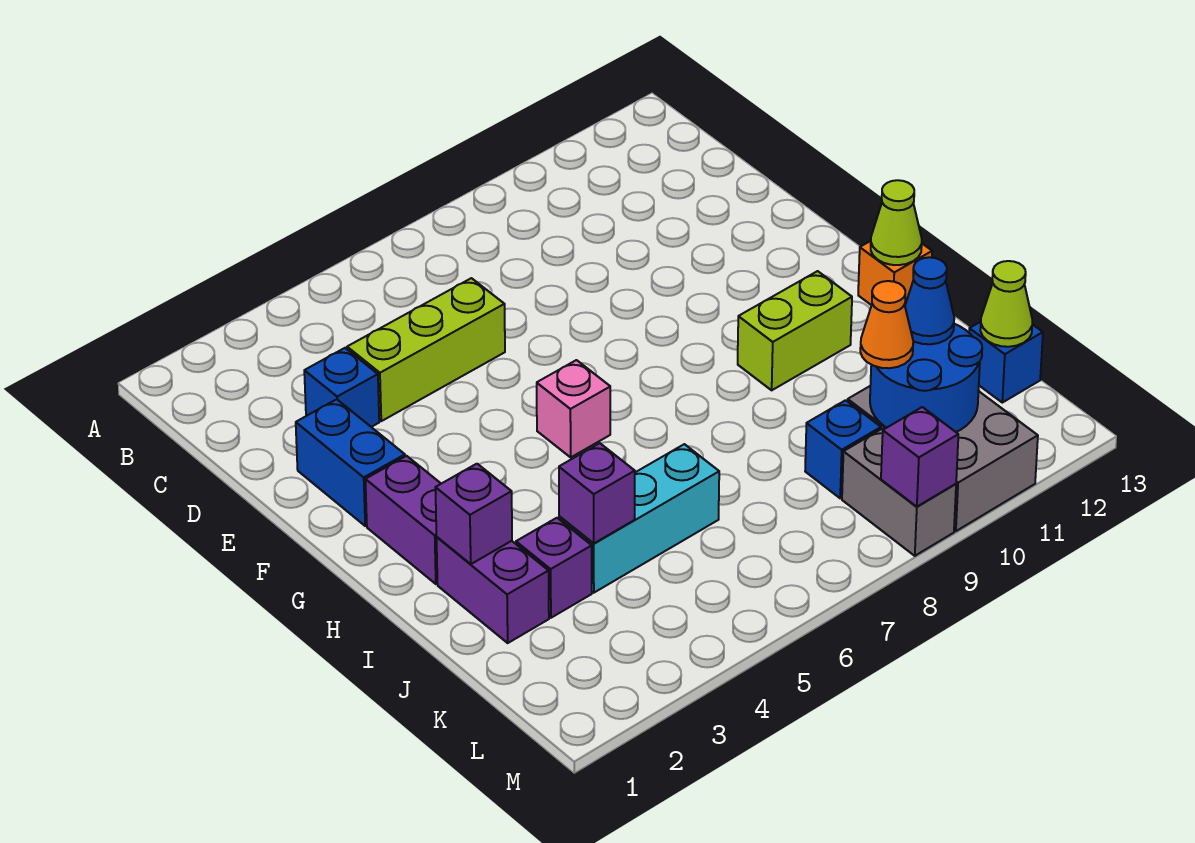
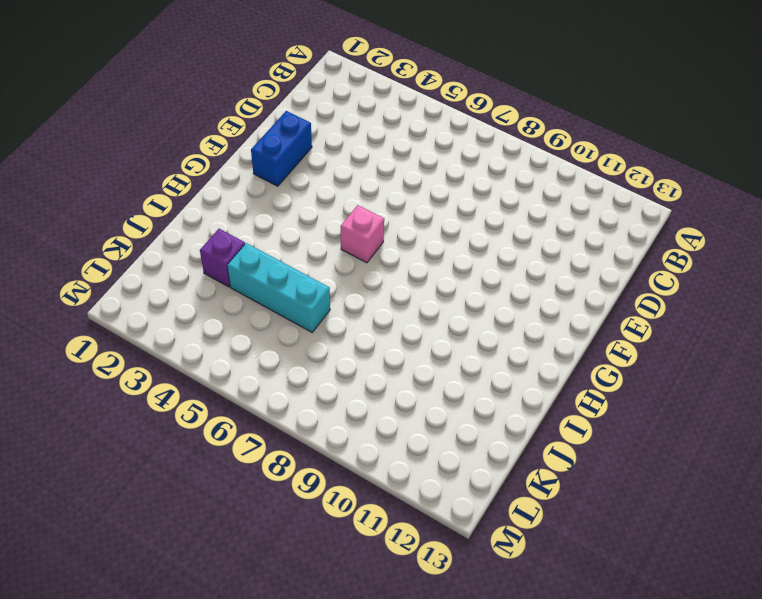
none -> blue brick D3 level 1
none -> lime brick D4:D6 level 1
none -> purple brick G2:H2 level 1

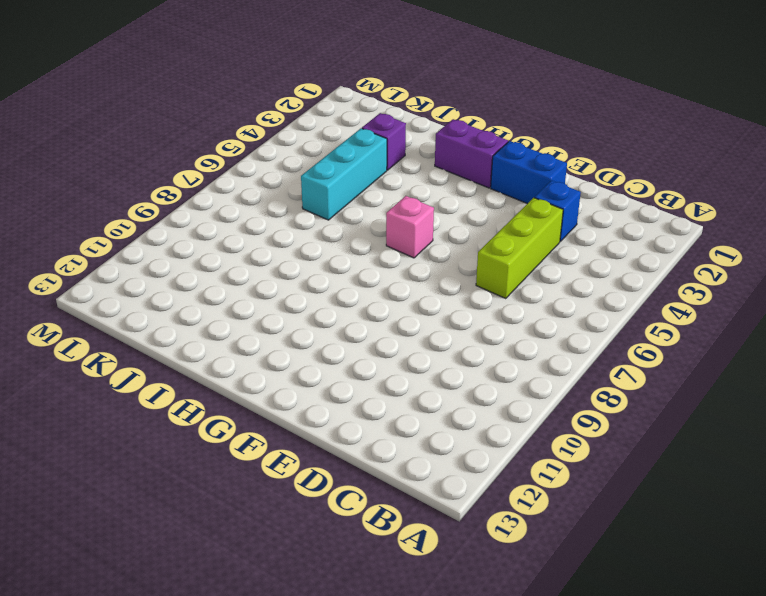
none -> lime brick H10:H11 level 1
none -> orange brick H13 level 1
none -> purple brick I2:J2 level 1

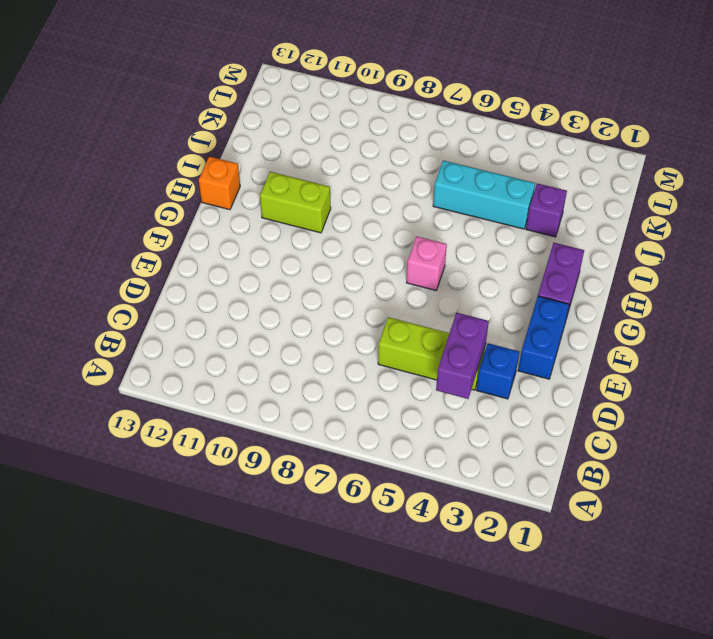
purple brick C4:D4 level 2 -> purple brick I2:J2 level 1
none -> blue brick K9 level 1
none -> grey brick K10:M11 level 1
none -> blue brick K13 level 1

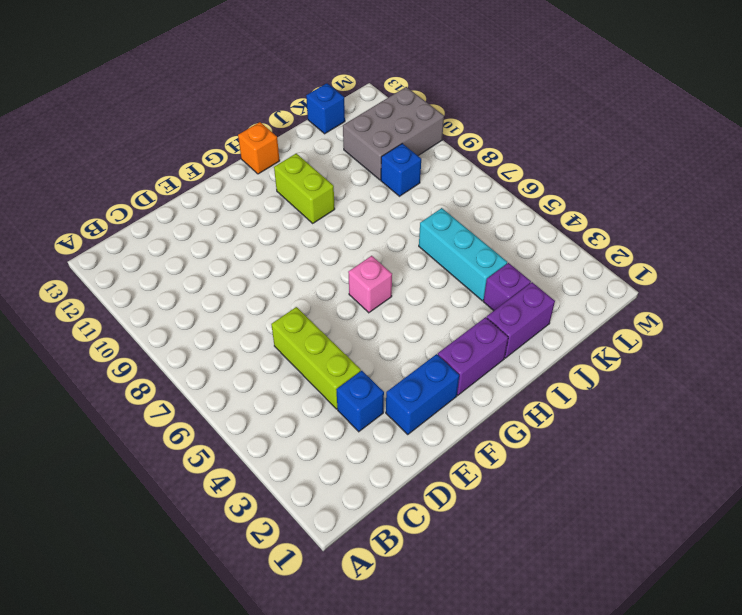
none -> grey brick L9:M9 level 1
none -> lime cone H13 level 2
none -> purple brick I2 level 2

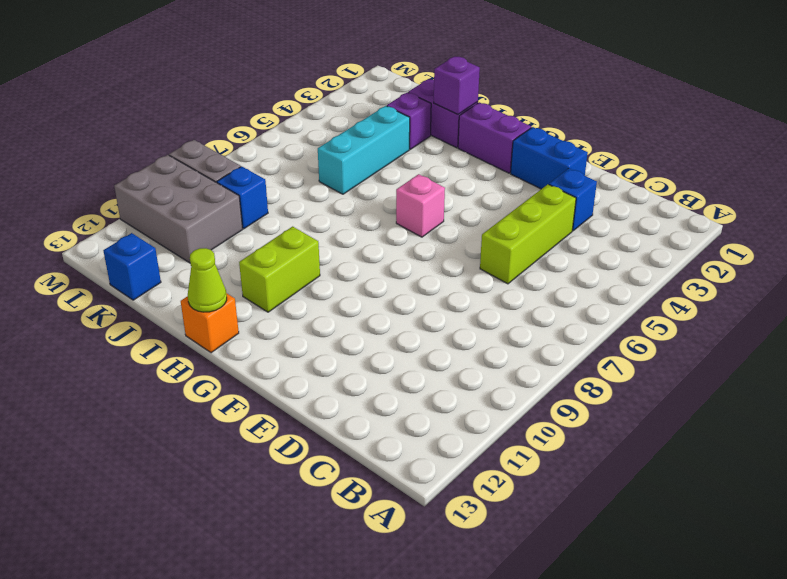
none -> purple brick J4 level 2
none -> blue round brick K10:L11 level 2
none -> lime cone K13 level 2

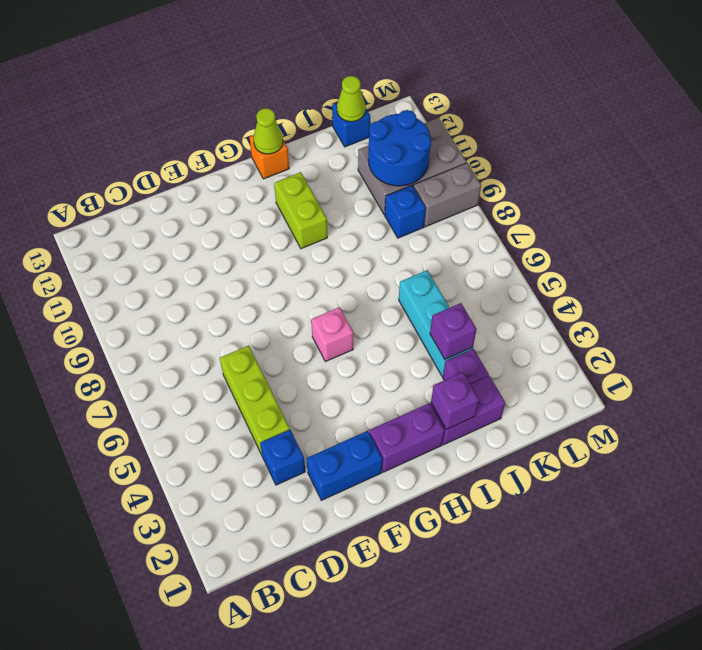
none -> purple brick M9 level 2
none -> orange cone K10 level 3
none -> blue cone K11 level 3

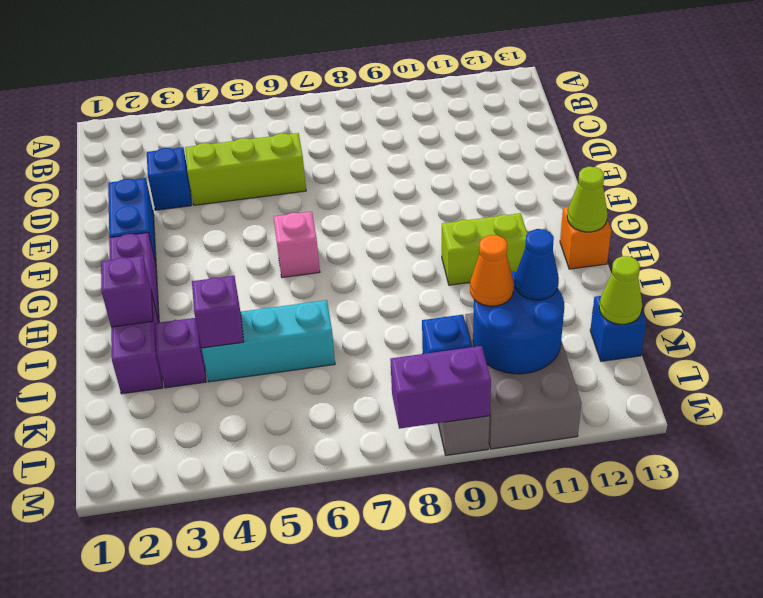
purple brick M8:M9 level 2 -> purple brick M9 level 2

